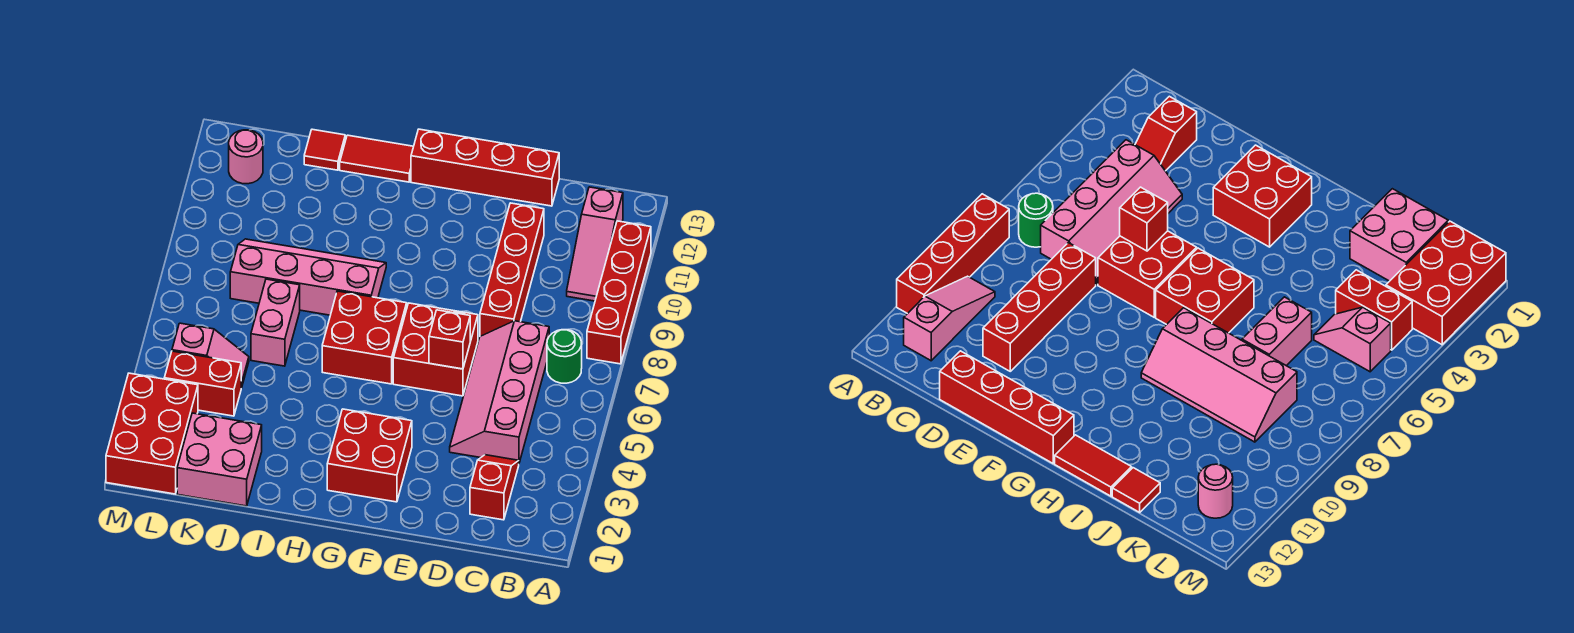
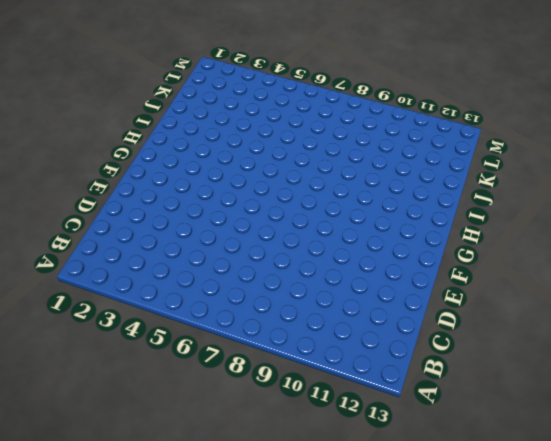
none -> red brick A8:A11 level 1
none -> green round brick B7 level 1
none -> pink slope B10:B12 level 1 top 12

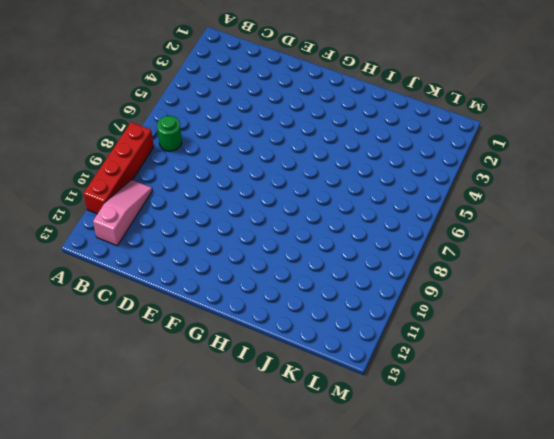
none -> red slope C2:C3 level 1 top 2
none -> pink slope C4:D7 level 1 top C
none -> red brick D8:D11 level 1

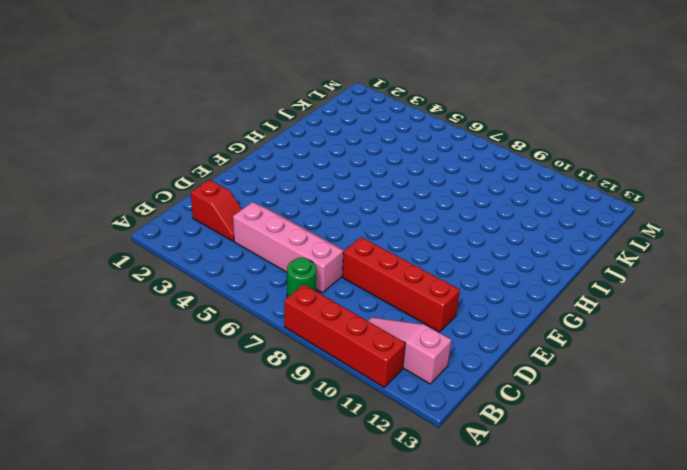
none -> red brick D13:G13 level 1
none -> red brick E6:F7 level 1
none -> red brick F2:G3 level 1

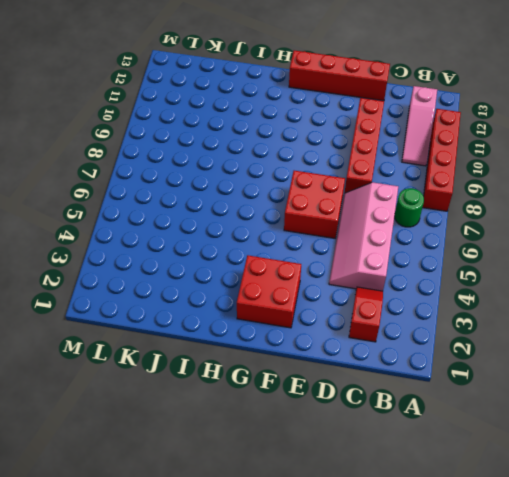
none -> red brick G6:H7 level 1
none -> pink slope H8:K9 level 1 top 8
none -> red tile H13:I13 level 1

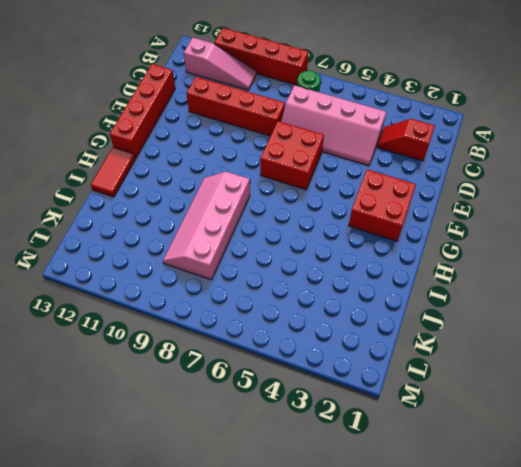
none -> red brick G6:H7 level 1
none -> pink brick J1:K2 level 1
none -> pink brick J6:J7 level 1

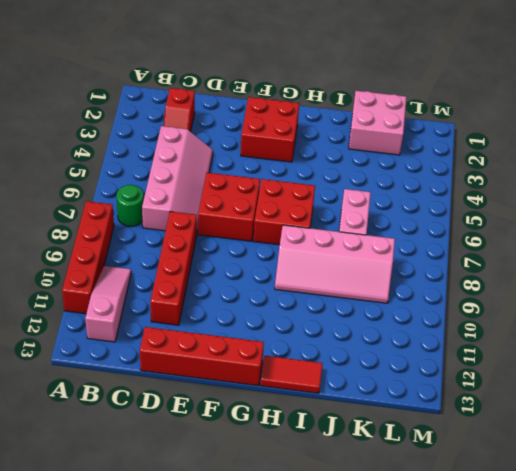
none -> red tile J13 level 1
none -> red brick K4:L4 level 1
none -> pink slope K5:L5 level 1 top L

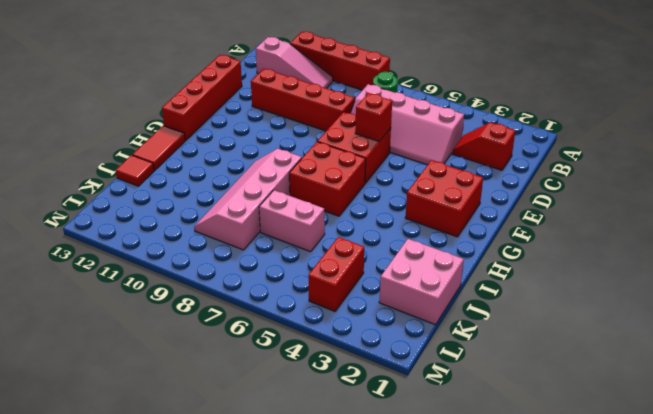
none -> pink slope K5:L5 level 1 top L
none -> red brick L1:M3 level 1
none -> pink round brick L12 level 1

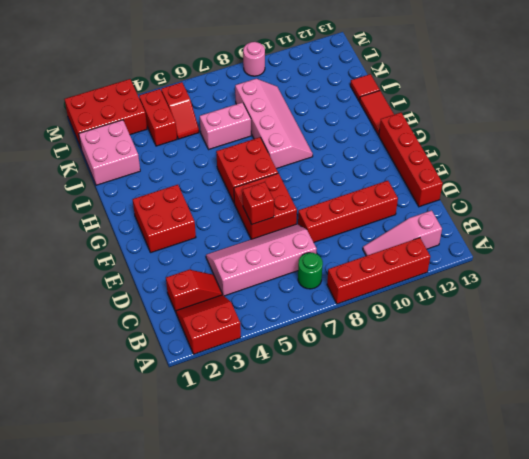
red slope A2:B3 level 1 top A -> none
red slope K5:L5 level 1 top L -> pink slope K5:L5 level 1 top L
pink round brick M9 level 1 -> pink round brick L12 level 1

